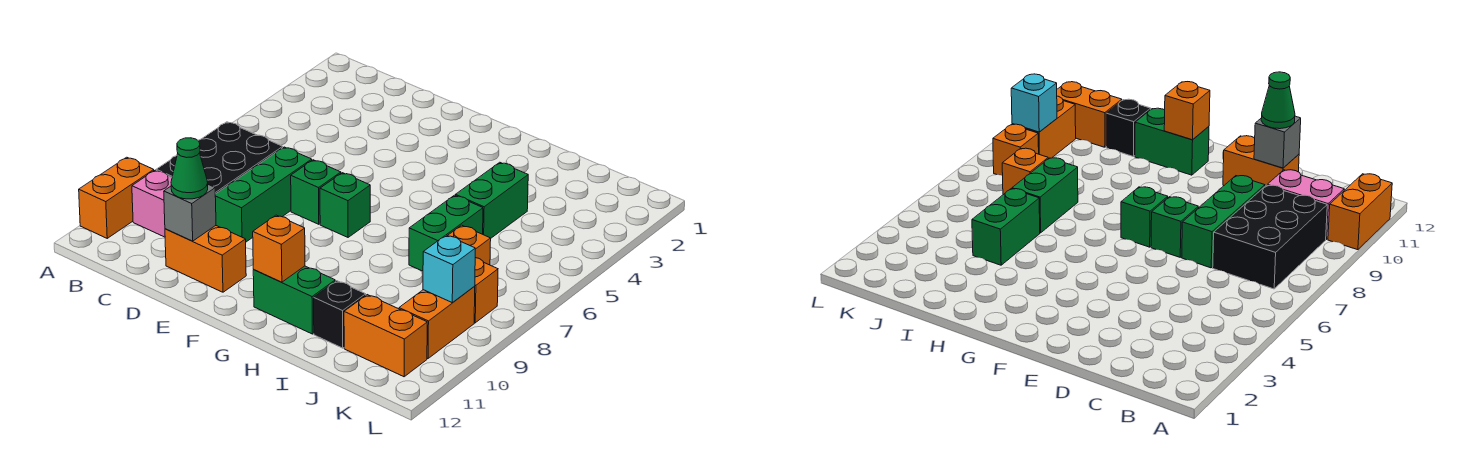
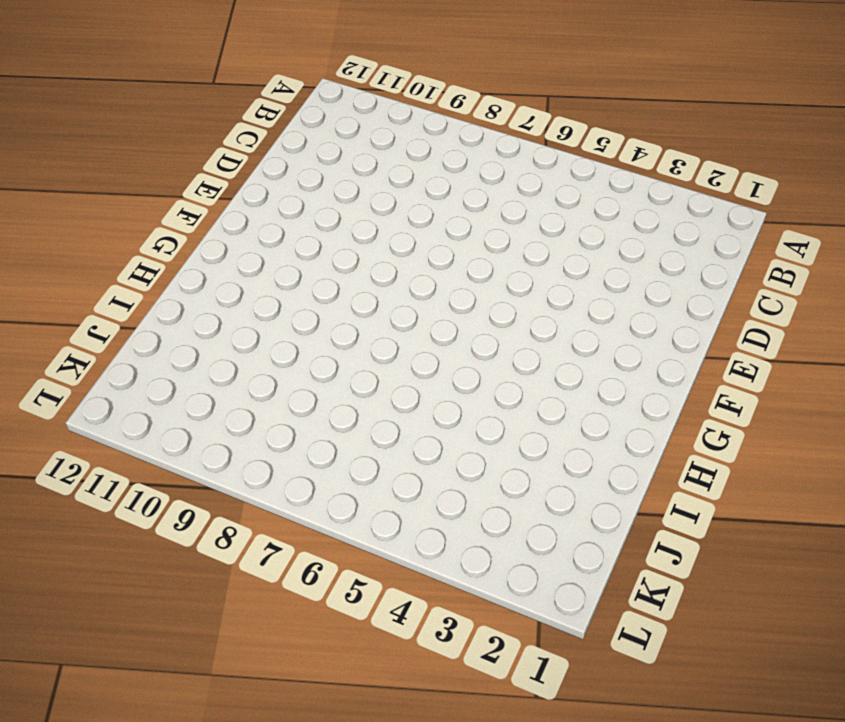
none -> orange brick A10:A11 level 1
none -> black brick B7:C9 level 1
none -> pink brick B10:C10 level 1

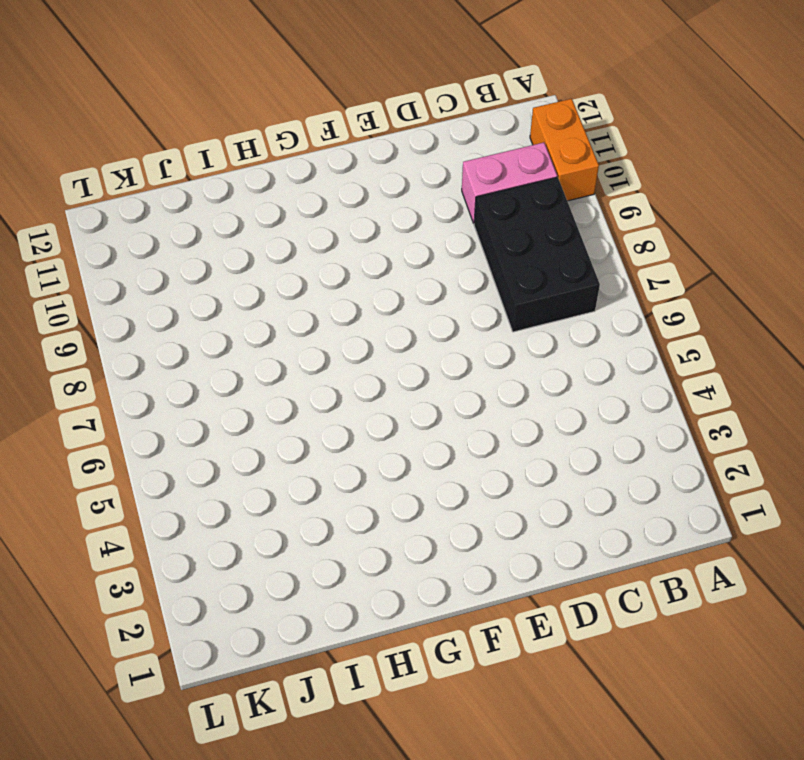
none -> green brick D7:D9 level 1
none -> orange brick D11:E11 level 1
none -> green brick E7 level 1

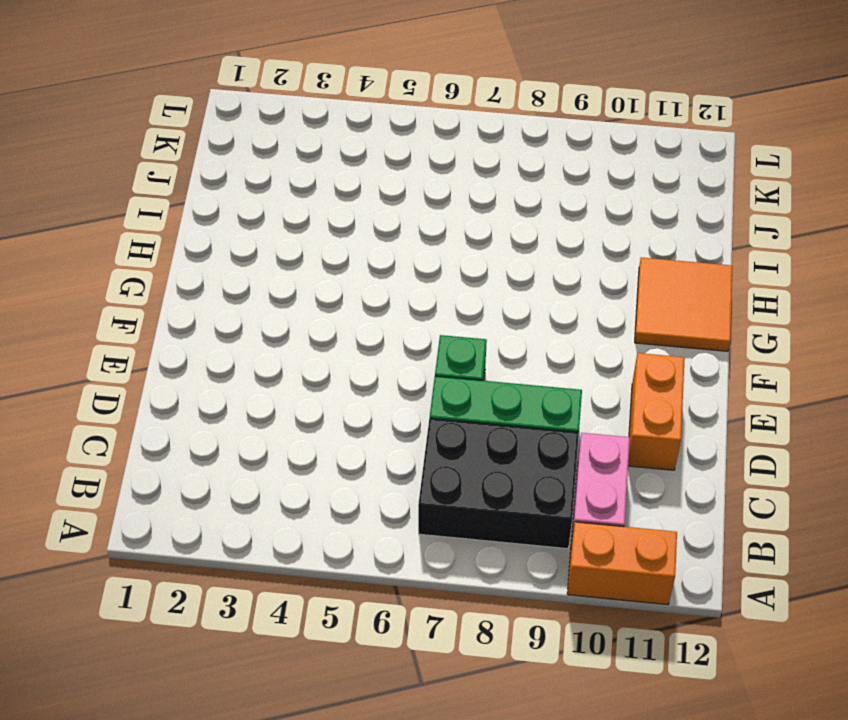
orange tile G11:H12 level 1 -> green brick G11:H11 level 1
none -> green brick F7 level 1
none -> green brick I4:I5 level 1
none -> green brick I6:I7 level 1

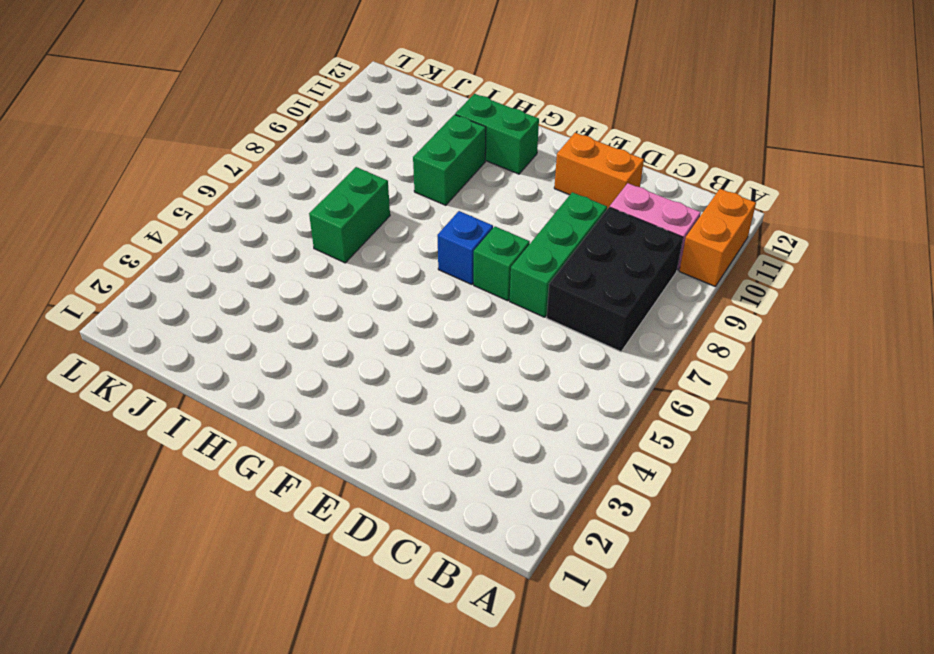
blue brick F7 level 1 -> green brick F7 level 1
green brick H9:H10 level 1 -> green brick I4:I5 level 1
none -> black brick I11 level 1
none -> orange brick J7 level 1
none -> orange brick J11:K11 level 1

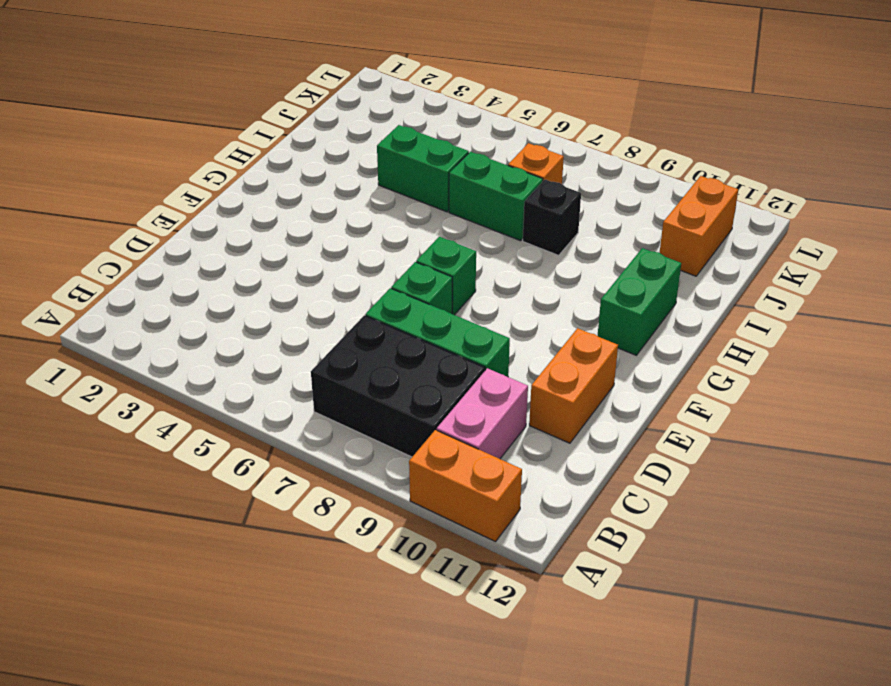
black brick I8 level 1 -> black brick I11 level 1
none -> orange brick K8 level 1
none -> orange brick K9:K10 level 1
none -> grey brick D11 level 2

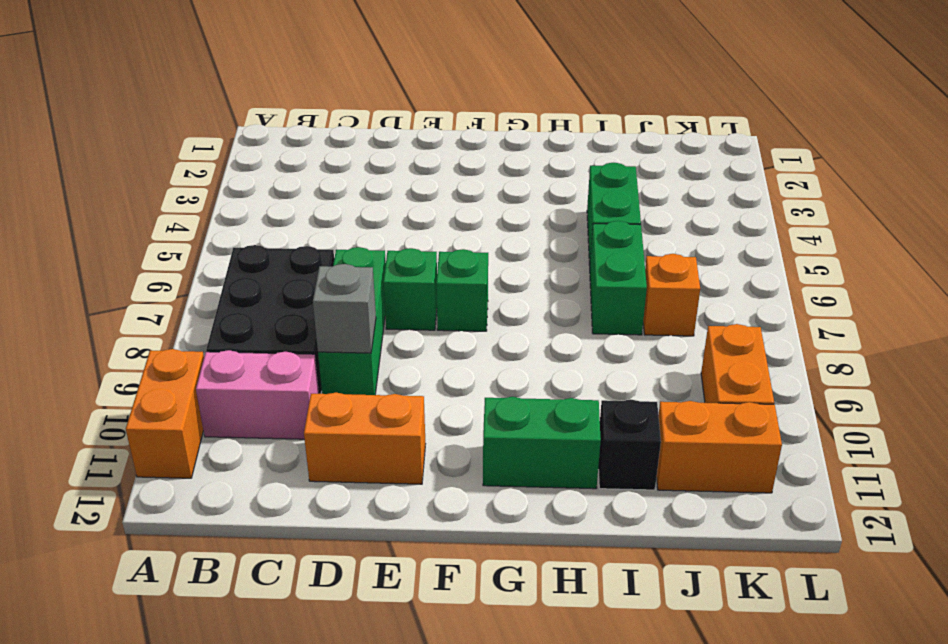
grey brick D9 level 2 -> grey brick D11 level 2
none -> orange brick K8 level 1
none -> orange brick G11 level 2
none -> cyan brick K9 level 2

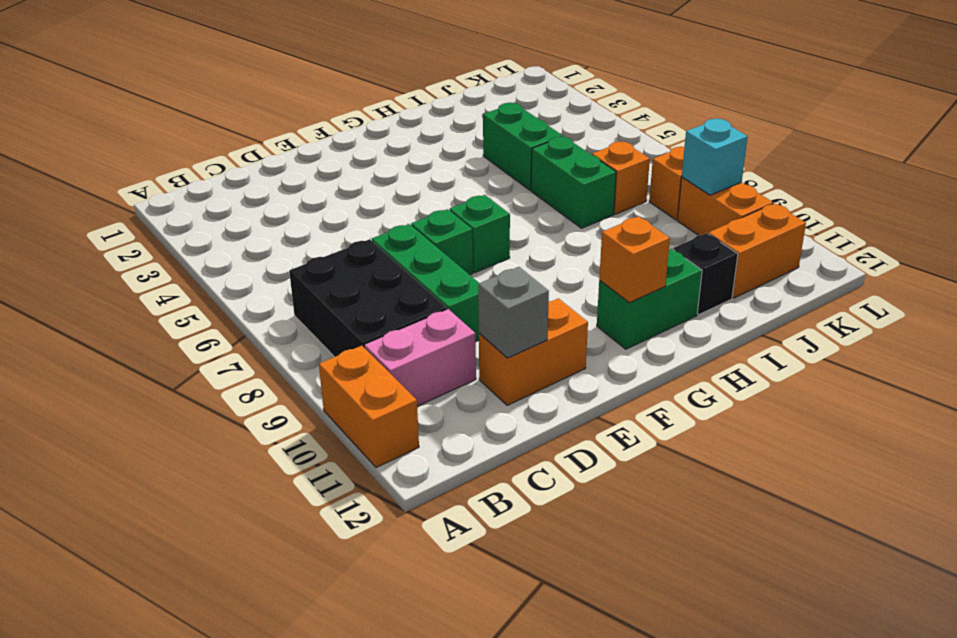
none -> green cone D11 level 3

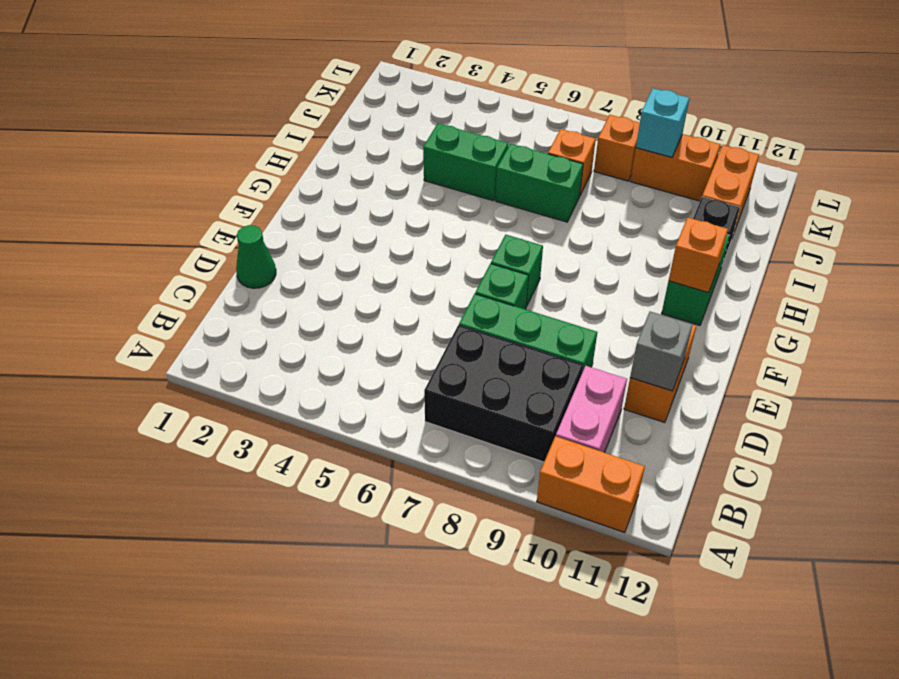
green cone D1 level 1 -> green cone D11 level 3

